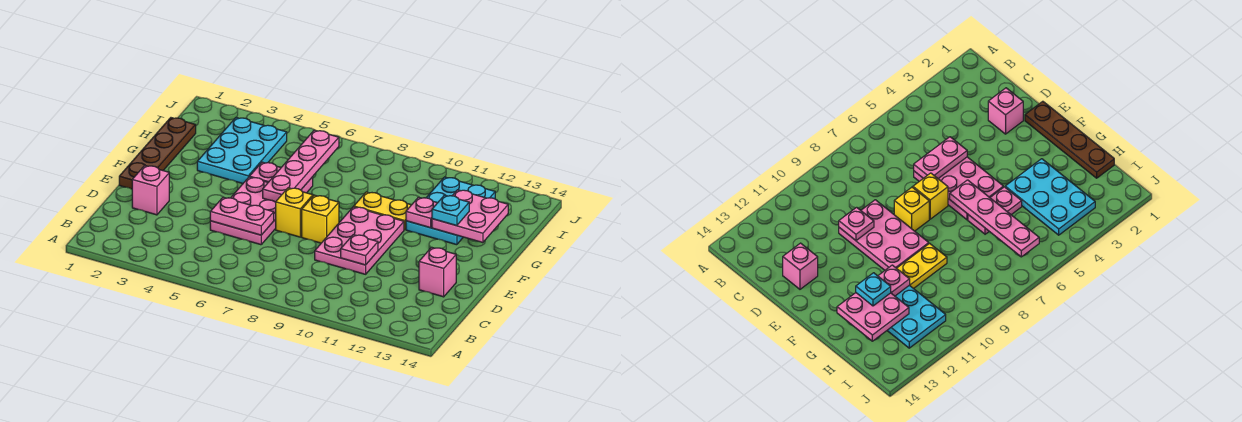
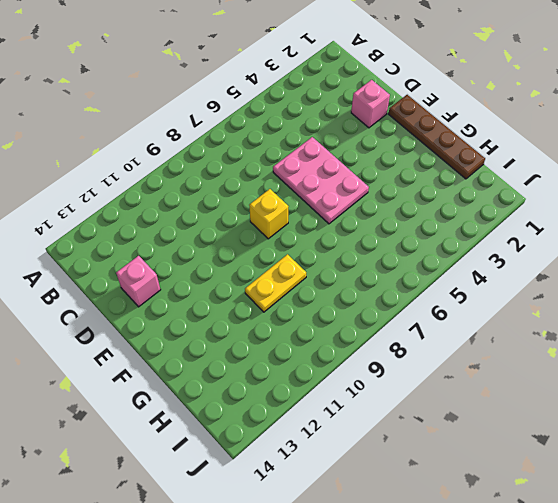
none -> pink plate D9:F10 level 1
none -> yellow brick E7 level 1
none -> cyan plate G3:I4 level 1

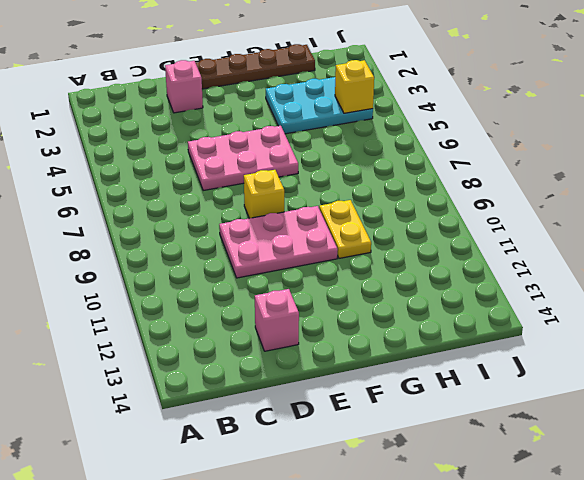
yellow brick I4 level 2 -> yellow brick E7 level 1
none -> pink plate G5:G6 level 1
none -> cyan plate G11:I12 level 1
none -> pink plate D5:D6 level 2

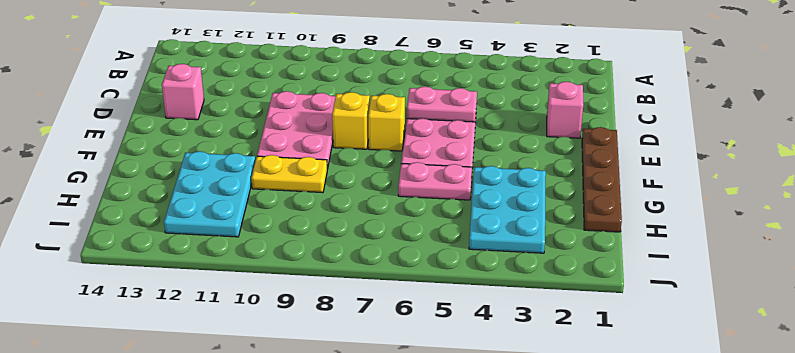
none -> pink plate D10 level 2
none -> pink plate F6:I6 level 2
none -> pink plate G11 level 2

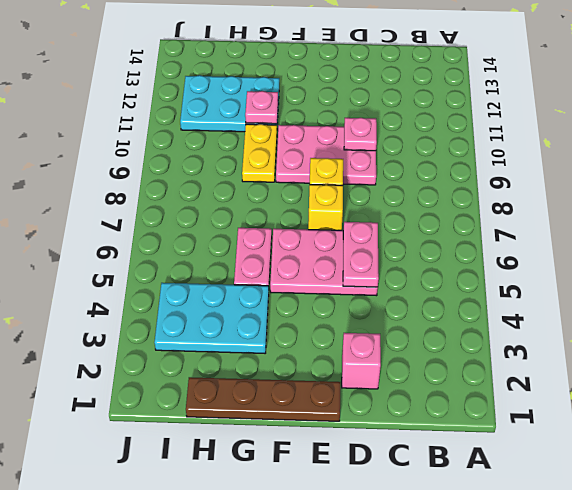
none -> pink brick D13 level 1
none -> pink plate F6:I6 level 2
none -> pink plate G12:H13 level 2

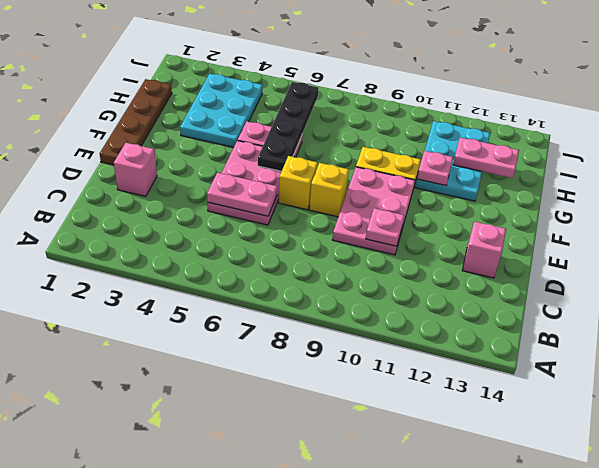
black plate F6:I6 level 2 -> pink plate F6:I6 level 2
pink plate H12:H13 level 2 -> pink plate G12:H13 level 2
none -> cyan plate G12 level 3

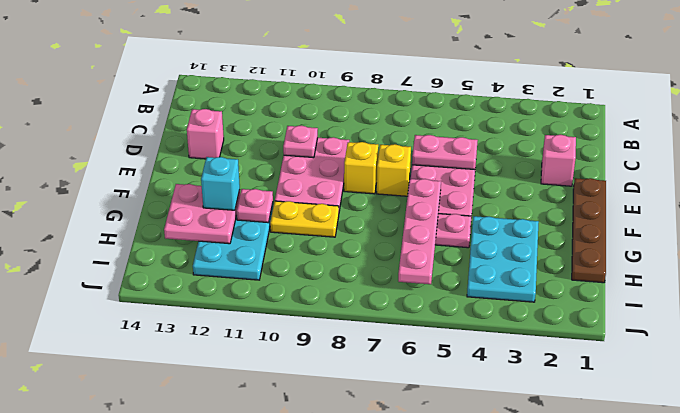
cyan brick G12 level 3 -> cyan plate G12 level 3

